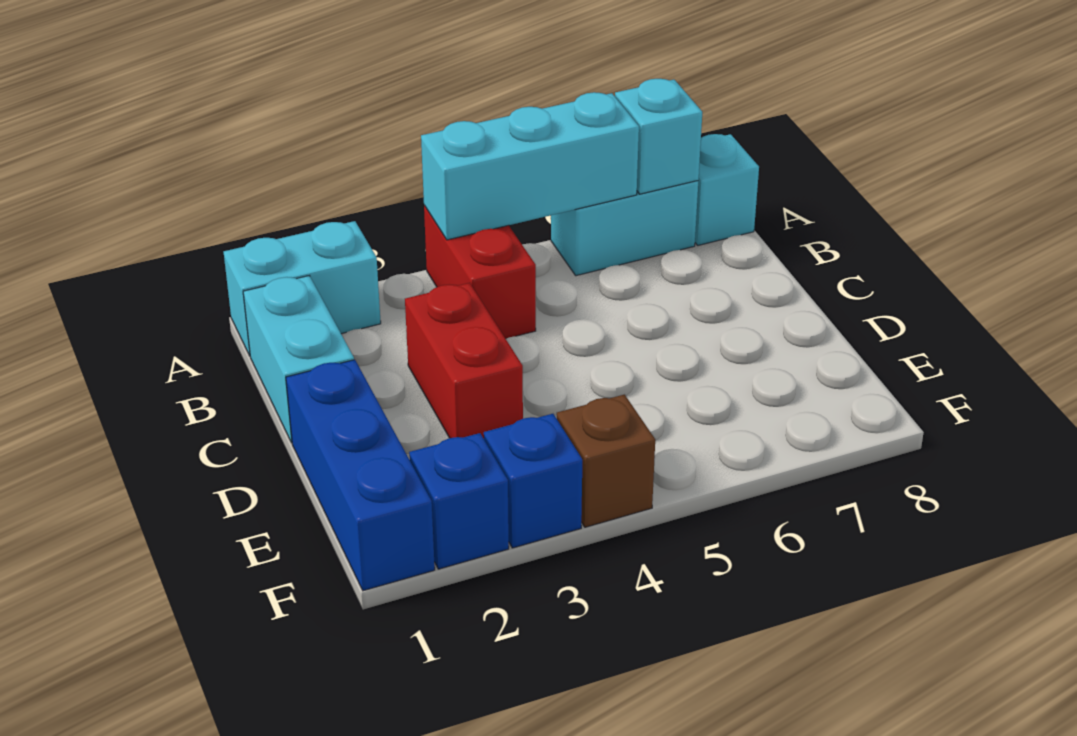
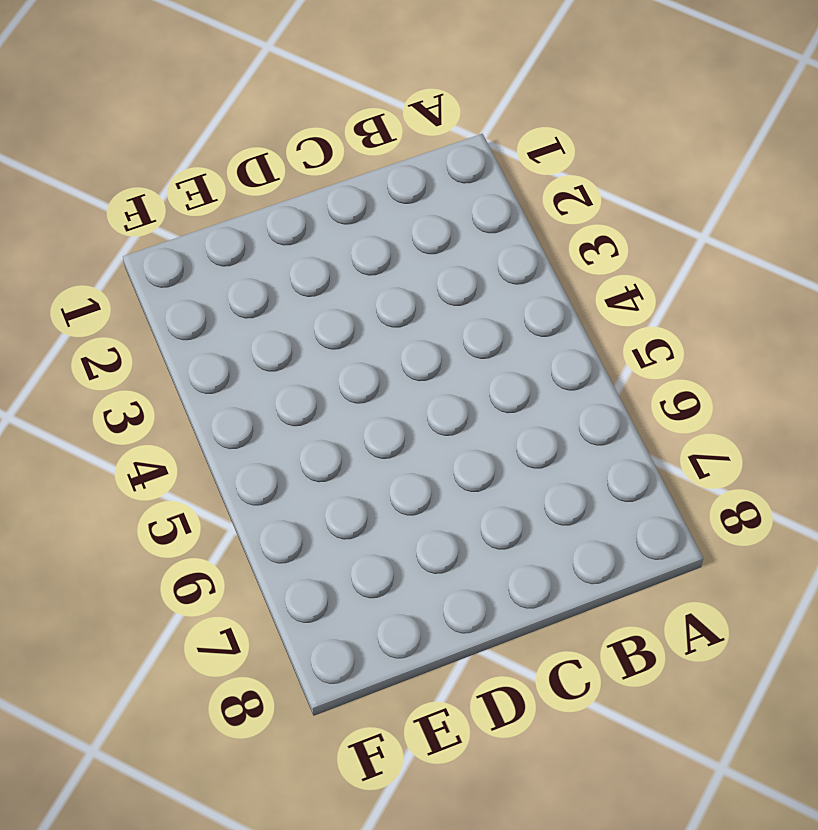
none -> cyan brick A1:A2 level 1
none -> red brick A4:B4 level 1
none -> cyan brick A6:A7 level 1

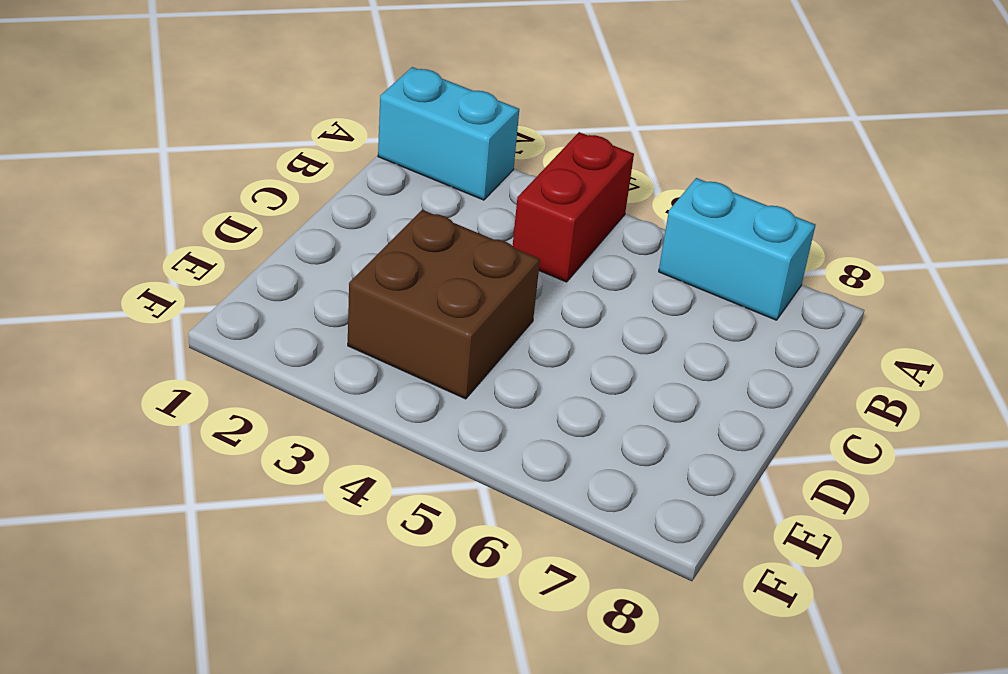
brown brick D3:E4 level 1 -> red brick C3:D3 level 1
none -> cyan brick A8 level 1
none -> cyan brick B1:C1 level 1
none -> blue brick D1:F1 level 1

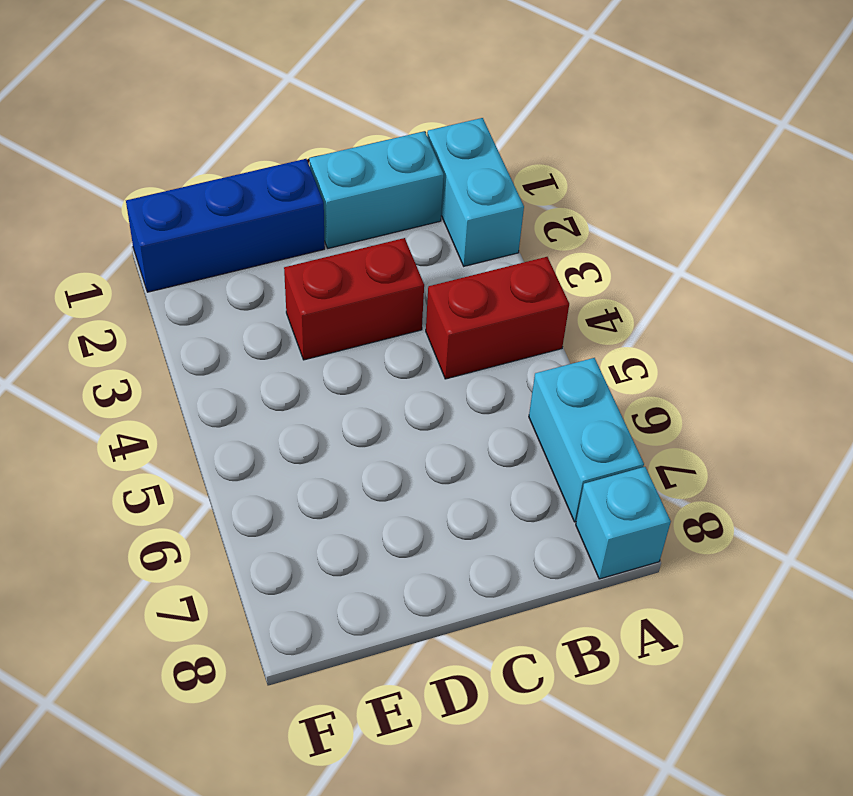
none -> blue brick F2 level 1
none -> blue brick F3 level 1
none -> brown brick F4 level 1

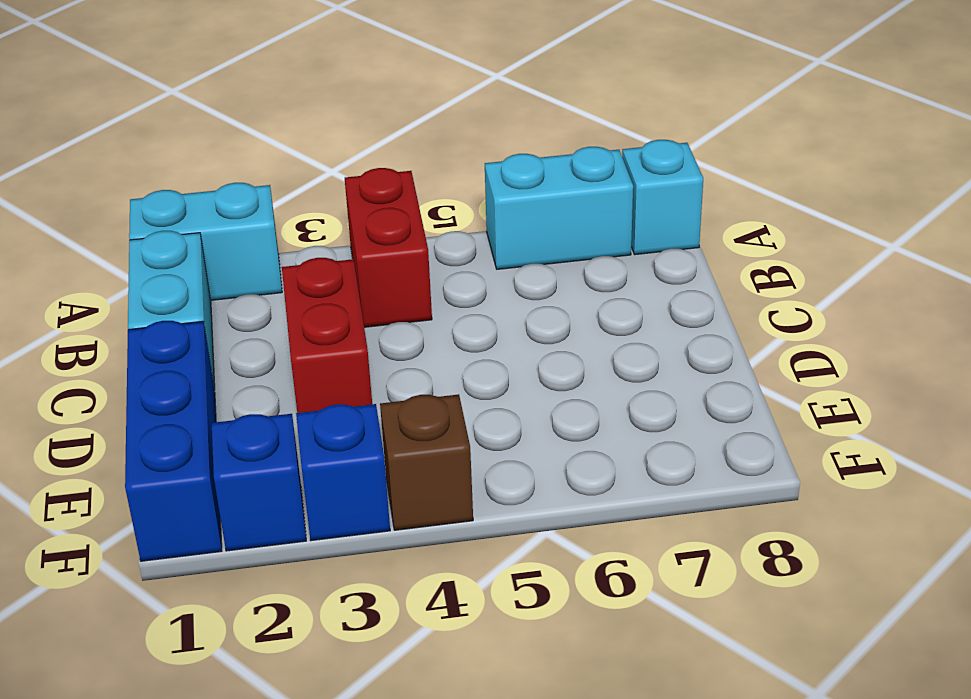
none -> cyan brick A4:A6 level 2
none -> cyan brick A7 level 2

